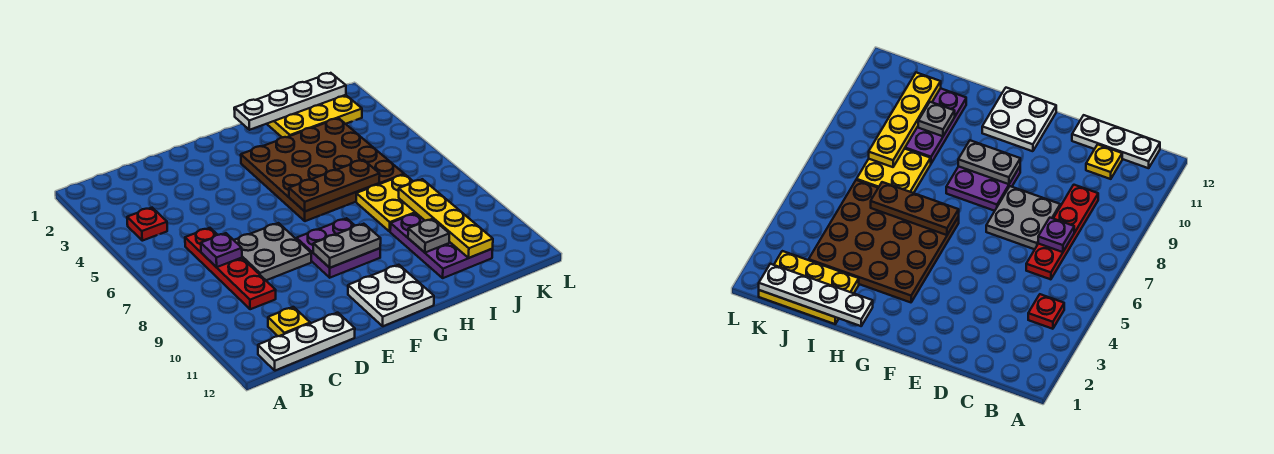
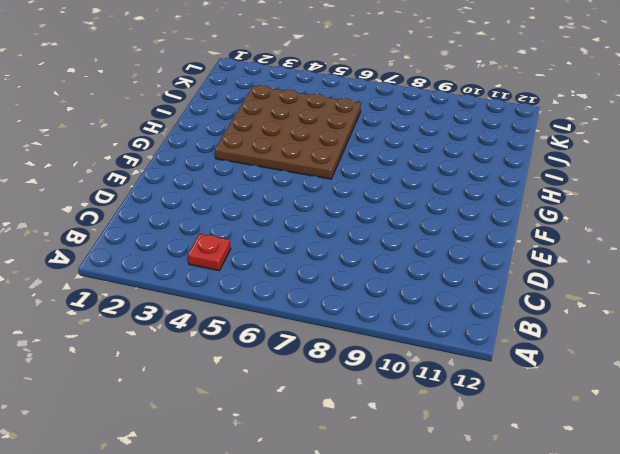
none -> white plate B12:D12 level 1
none -> red plate C6:C9 level 1
none -> yellow plate C11 level 1

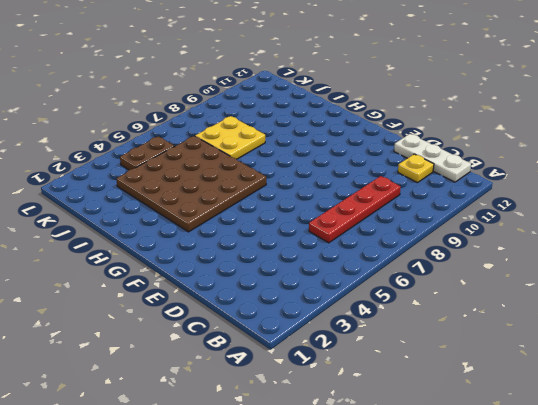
brown plate K4:K5 level 1 -> none
none -> red plate B4 level 1
none -> grey plate D7:E8 level 1
none -> purple plate F8:G9 level 1

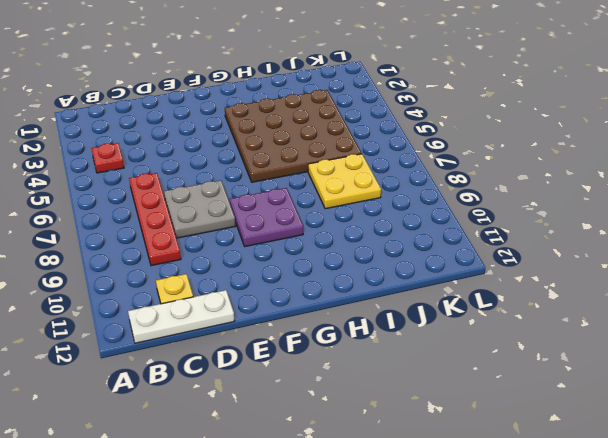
none -> white plate F11:G12 level 1
none -> yellow plate I1:K2 level 1
none -> purple plate I9:J11 level 1

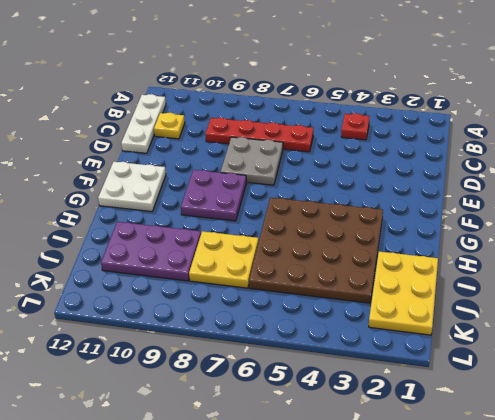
none -> purple plate C7 level 2
none -> grey plate F9:G9 level 2
none -> brown plate G6:I6 level 2

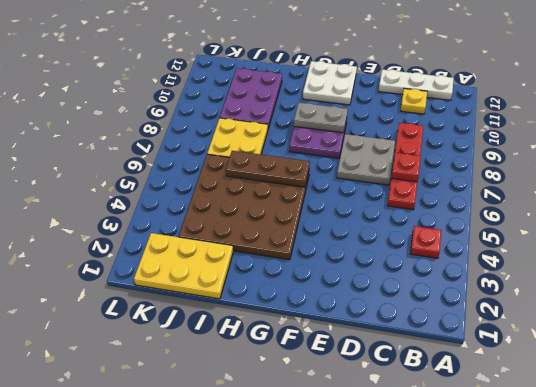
red plate C7 level 2 -> purple plate C7 level 2
none -> white plate H1:K1 level 2
none -> grey plate I10 level 2
none -> yellow plate J8:J11 level 2

